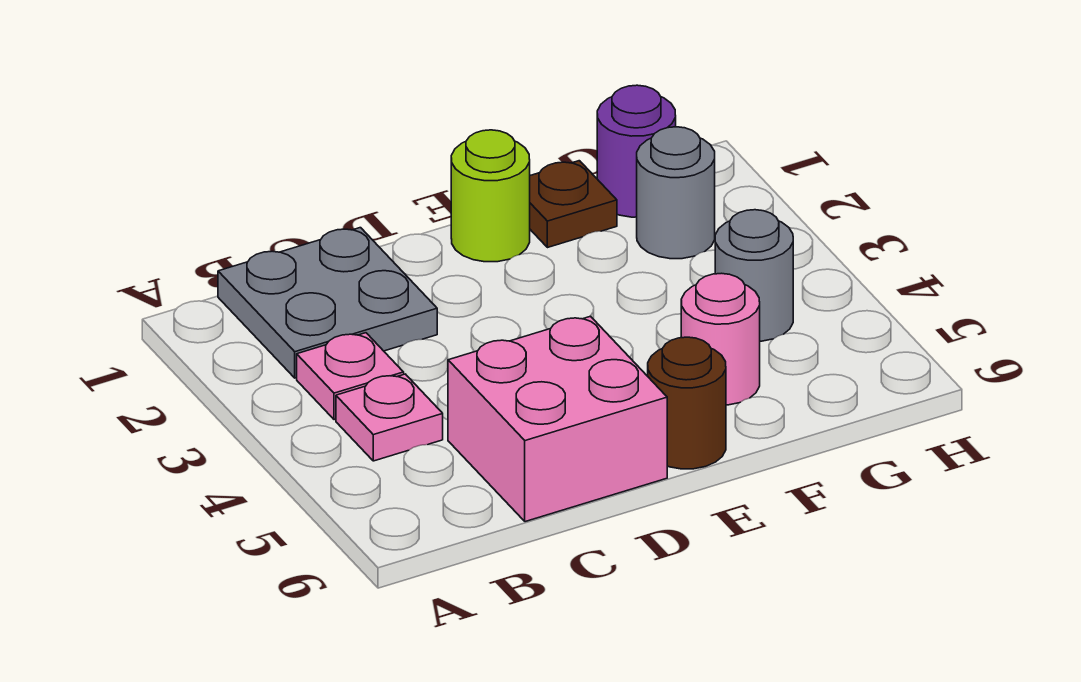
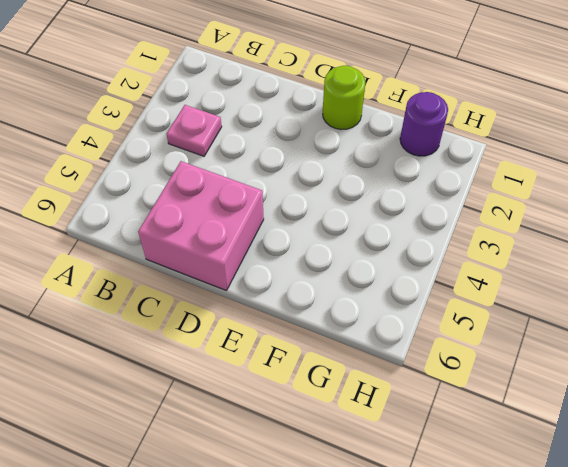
none -> grey plate B1:C2 level 1
none -> pink plate B4 level 1

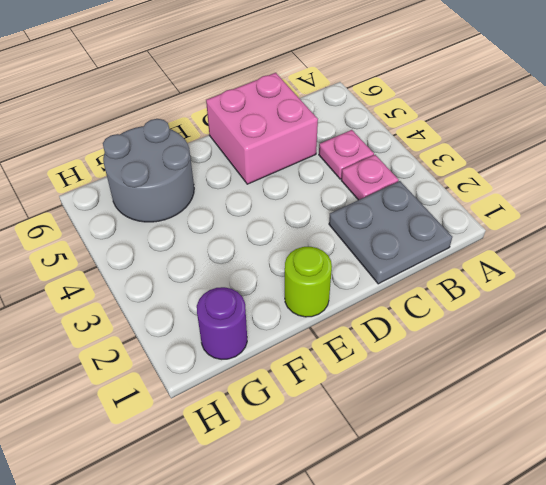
grey round brick F5:G6 level 1 -> pink round brick F5 level 1
none -> brown round brick E6 level 1
none -> brown plate F1 level 1

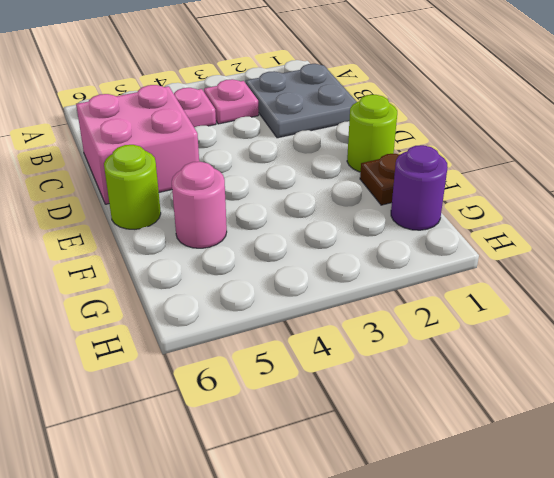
lime round brick E6 level 1 -> brown round brick E6 level 1
none -> grey round brick G2 level 1
none -> grey round brick G4 level 1

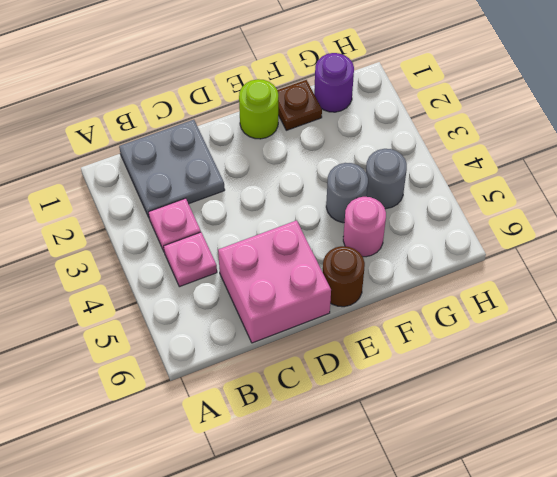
grey round brick F4 level 1 -> grey round brick G2 level 1

